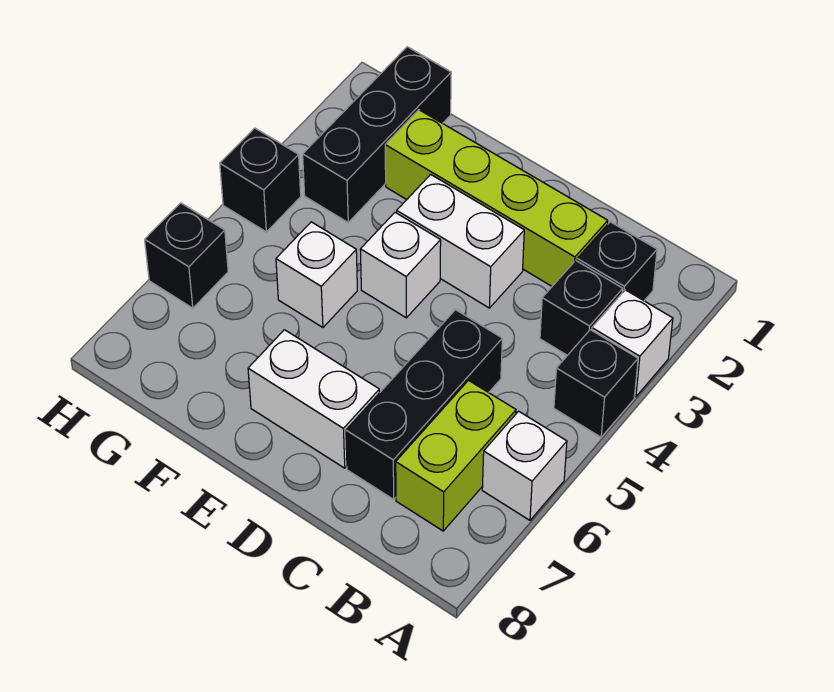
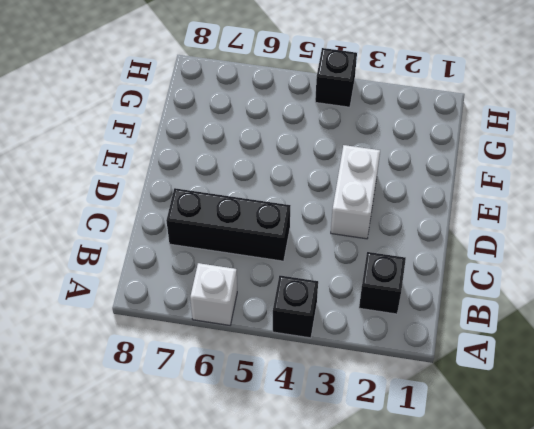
none -> white brick A3 level 1
none -> black brick B3 level 1
none -> lime brick B6:B7 level 1

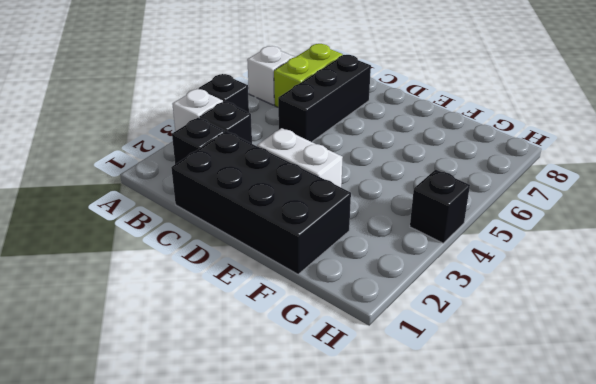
black brick C1:F2 level 1 -> lime brick C2:F2 level 1
none -> white brick D7:E7 level 1
none -> white brick E4 level 1
none -> white brick F5 level 1

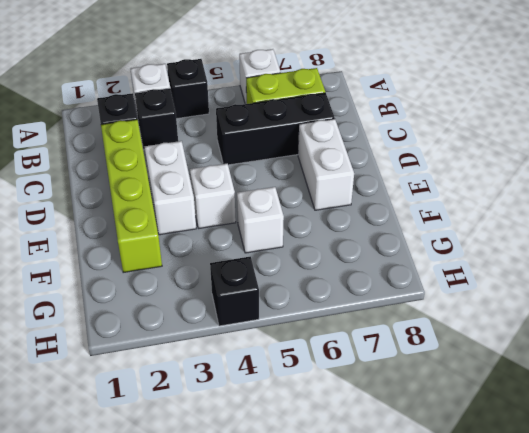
none -> black brick G1:G3 level 1
none -> black brick H6 level 1

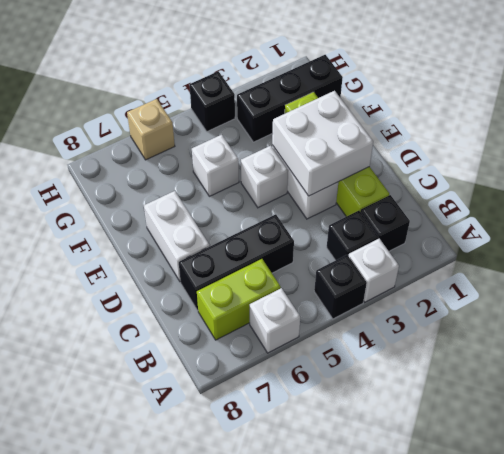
white brick D2:E3 level 2 -> none
tan brick H6 level 1 -> black brick H6 level 1

